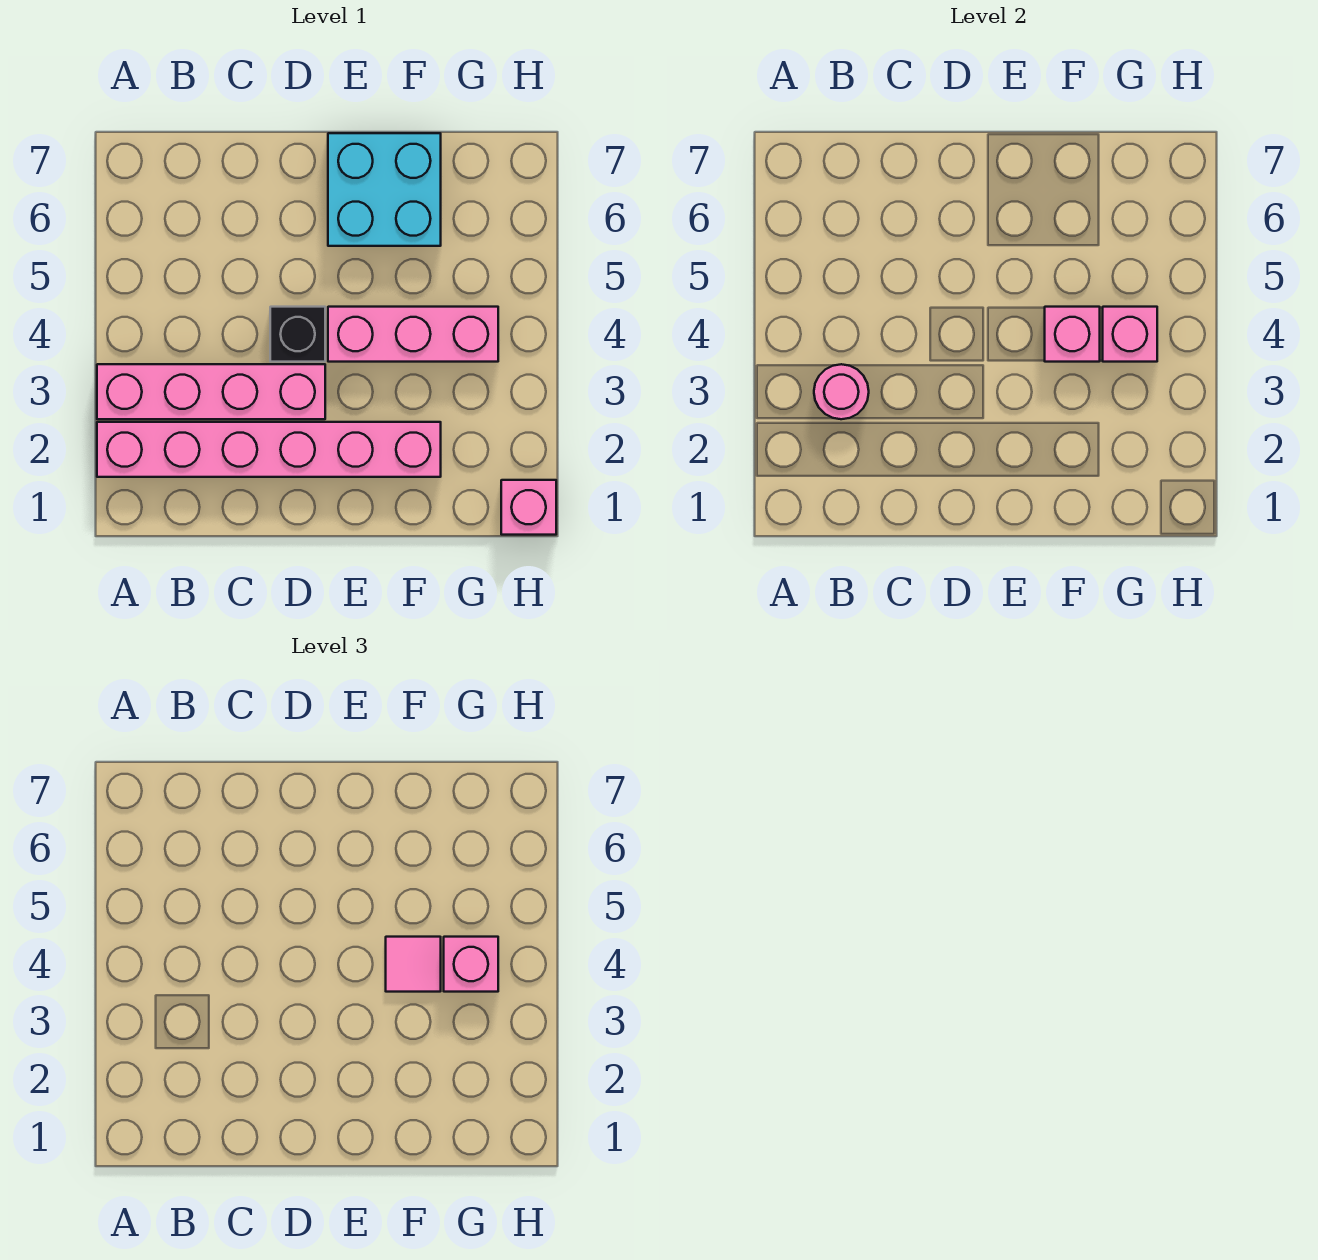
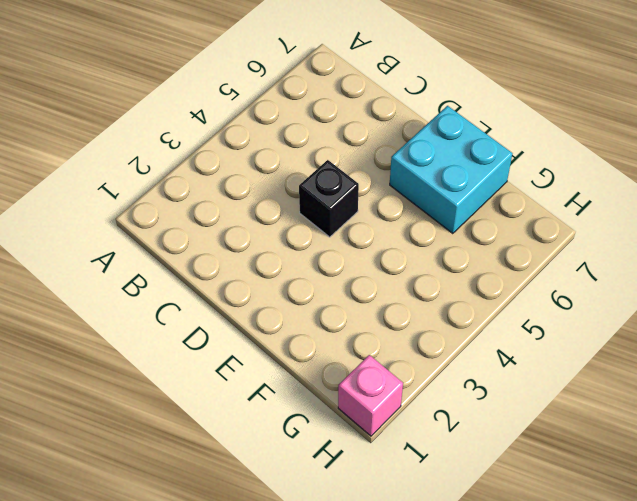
none -> pink brick A2:F2 level 1
none -> pink brick A3:D3 level 1

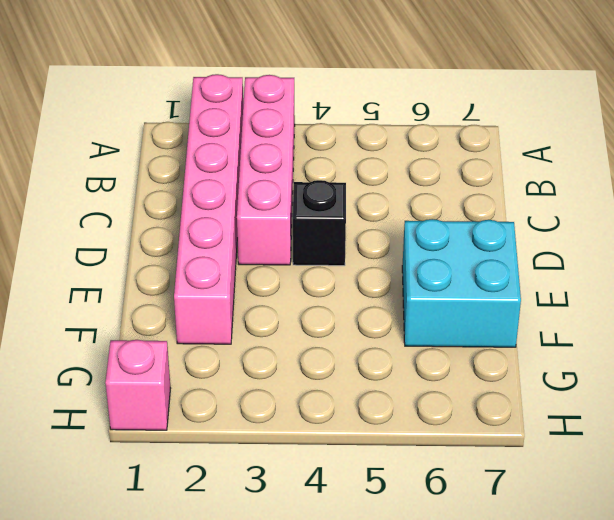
none -> pink brick E4:G4 level 1
none -> pink round brick B3 level 2

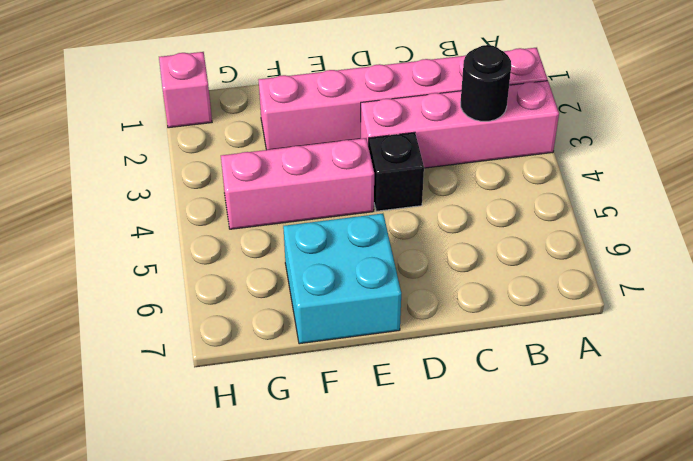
black round brick B3 level 2 -> pink round brick B3 level 2
none -> pink brick F4 level 2
none -> pink brick G4 level 2

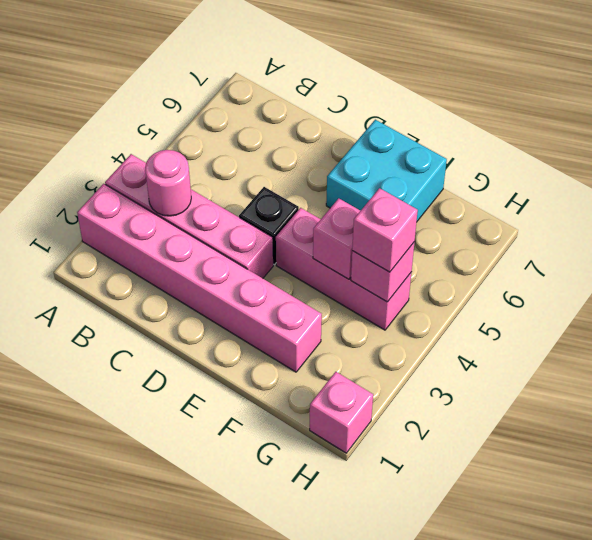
none -> pink tile F4 level 3

